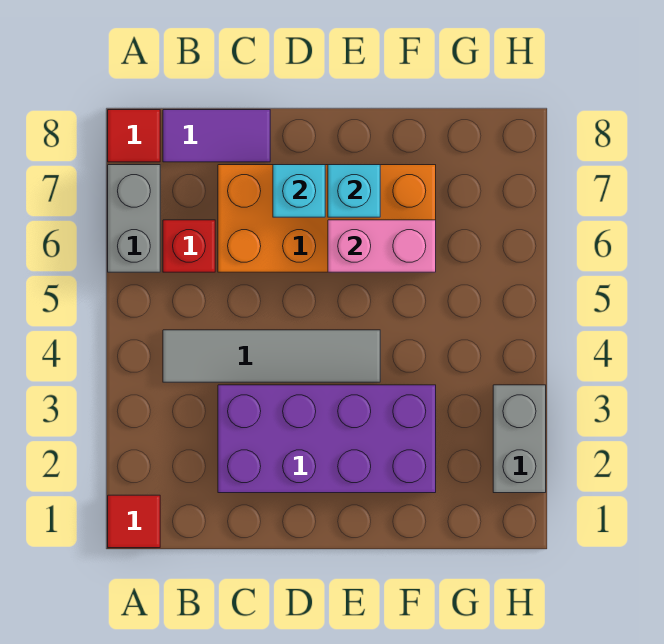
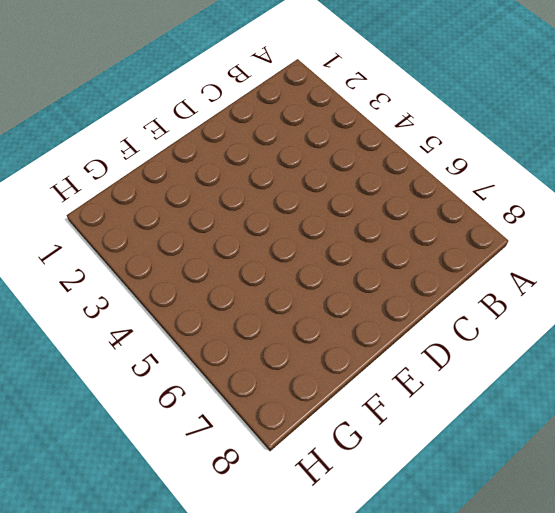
none -> red tile A1 level 1
none -> grey brick A6:A7 level 1
none -> red tile A8 level 1

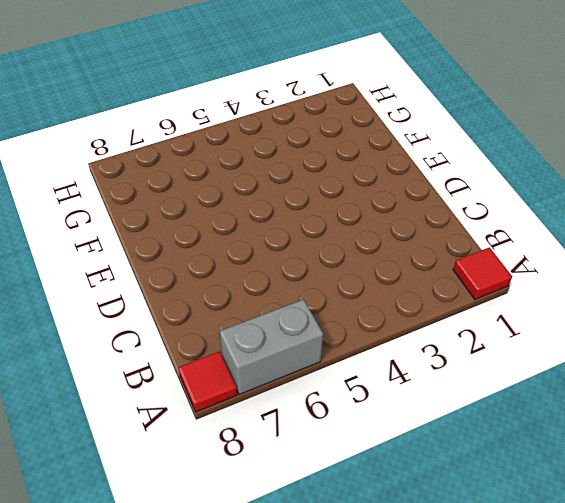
none -> grey tile B4:E4 level 1
none -> red brick B6 level 1
none -> purple tile B8:C8 level 1

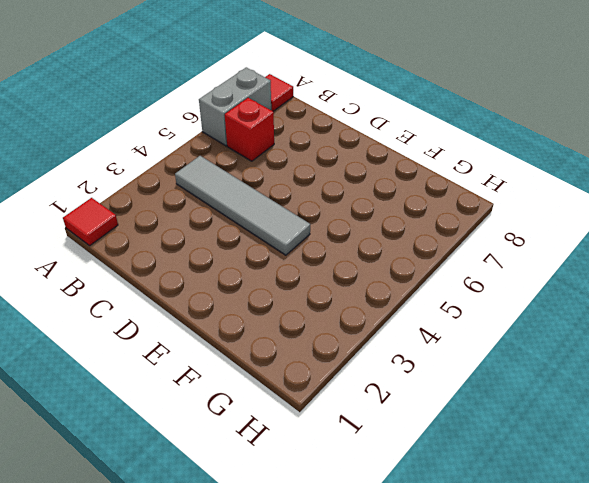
none -> purple tile B8:C8 level 1
none -> purple brick C2:F3 level 1
none -> orange brick C6:F7 level 1

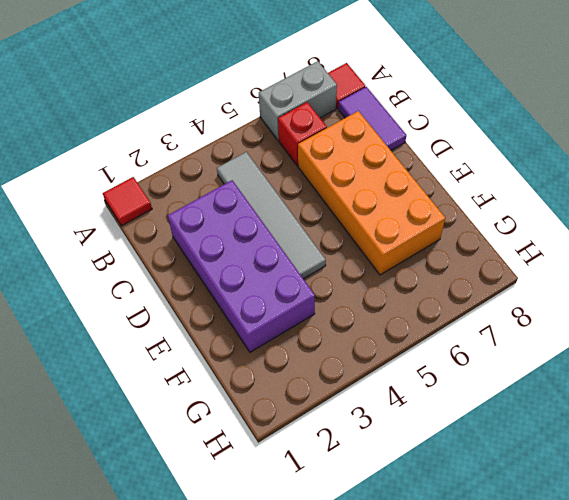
none -> grey brick H2:H3 level 1
none -> cyan brick D7 level 2
none -> pink brick E6:F6 level 2

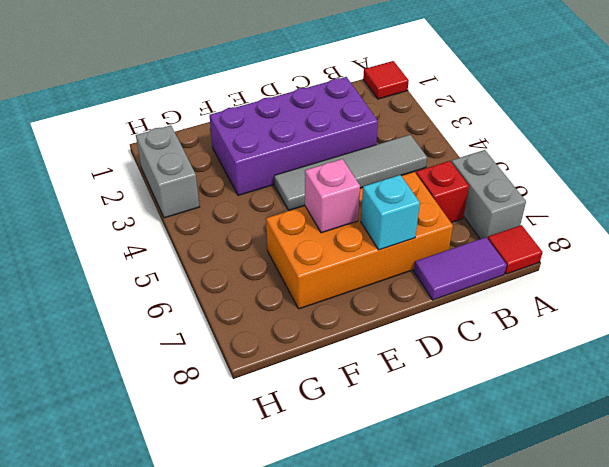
pink brick E6 level 2 -> pink brick E6:F6 level 2
none -> cyan brick E7 level 2

